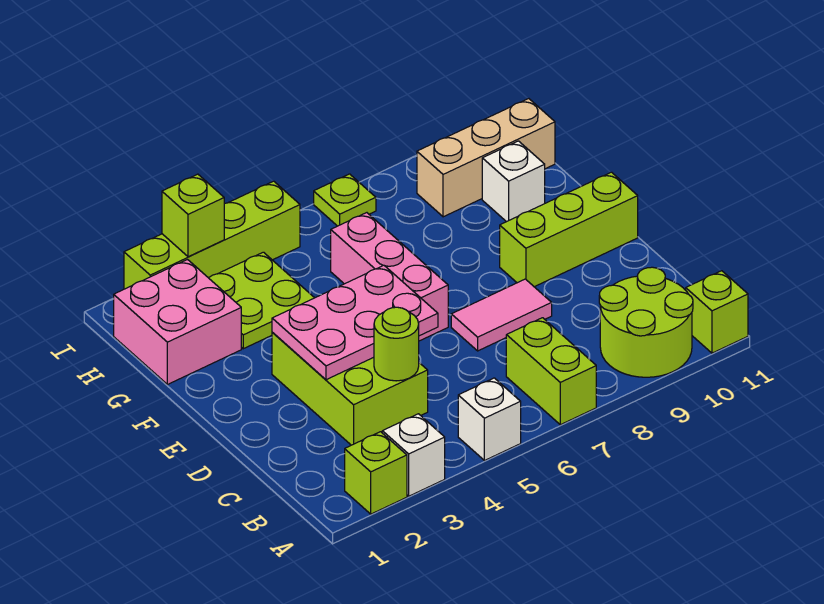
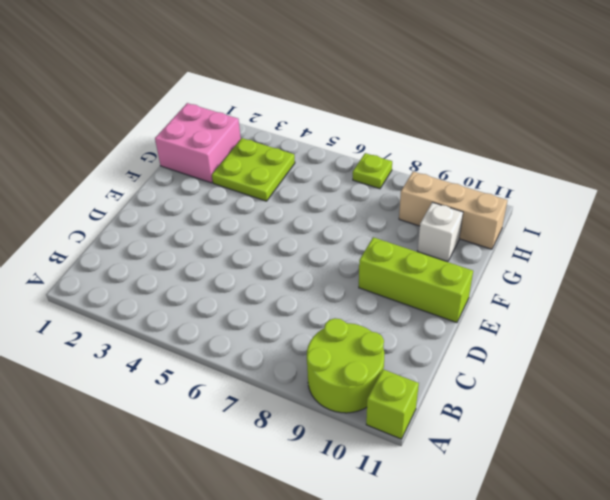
none -> lime brick A2 level 1
none -> white brick A3 level 1
none -> white brick A5 level 1

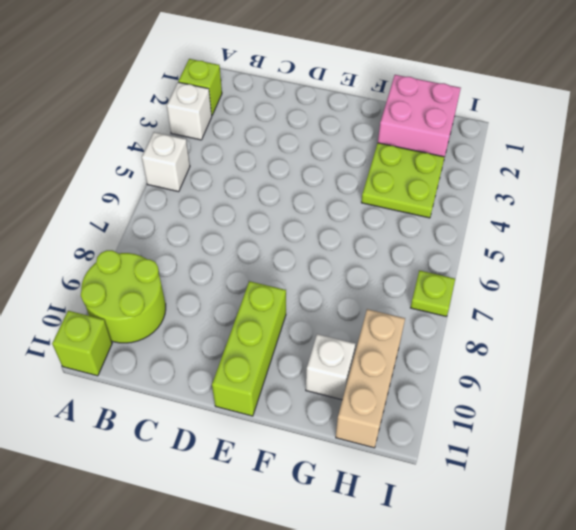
none -> lime brick A7:B7 level 1
none -> lime brick C3:E4 level 1
none -> pink tile D7:D8 level 1

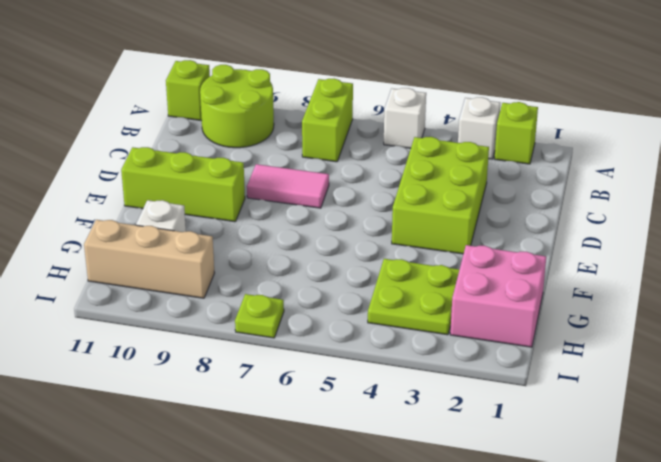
none -> pink brick E6:G6 level 1
none -> lime brick I2:I5 level 1
none -> lime round brick C4 level 2

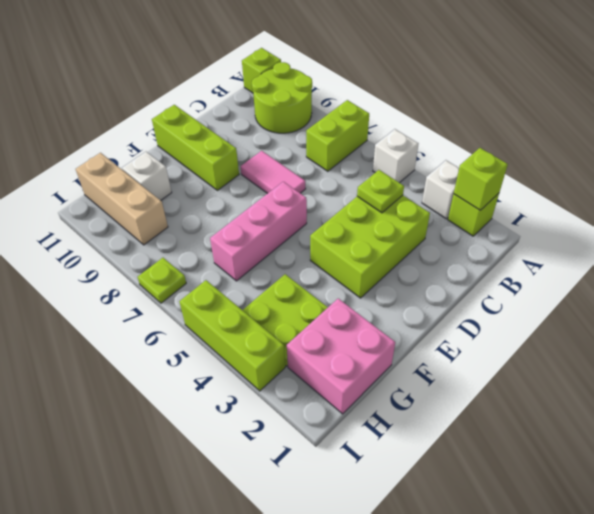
lime brick A2 level 2 -> lime brick I3 level 2
lime plate C4 level 2 -> lime round brick C4 level 2
lime brick I3:I5 level 1 -> lime brick I2:I5 level 1
none -> pink plate D3:E5 level 2

